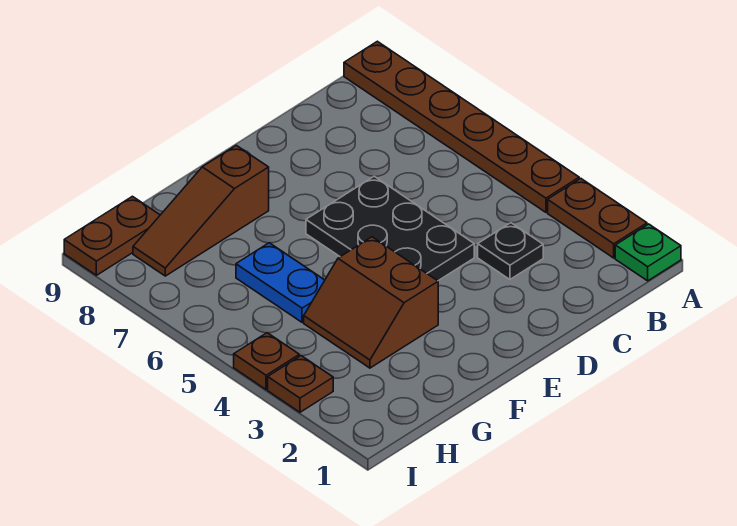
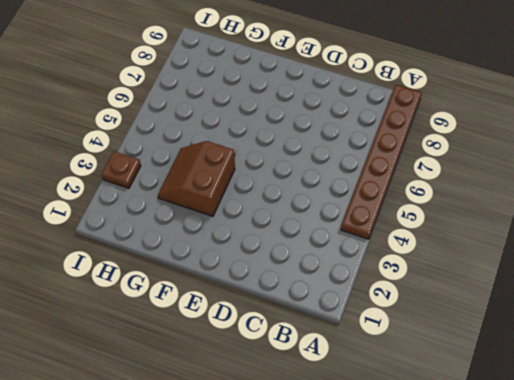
none -> green plate A1 level 1
none -> brown plate A2:A3 level 1

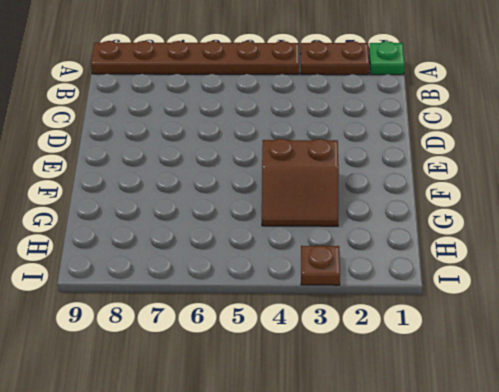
none -> black plate C3 level 1
none -> black plate D4:E6 level 1

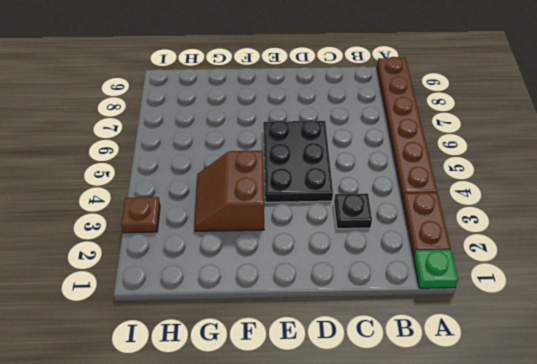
none -> brown slope F8:H8 level 1 top F
none -> blue plate G5:G6 level 1

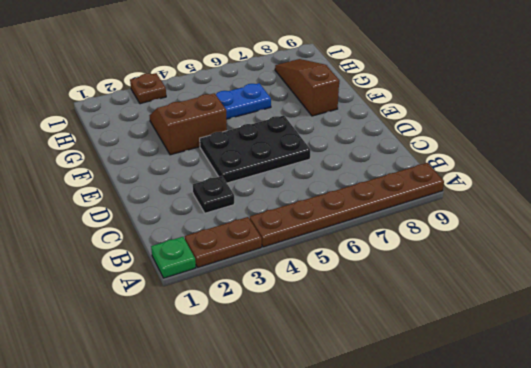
none -> brown plate H9:I9 level 1
none -> brown plate I4 level 1

